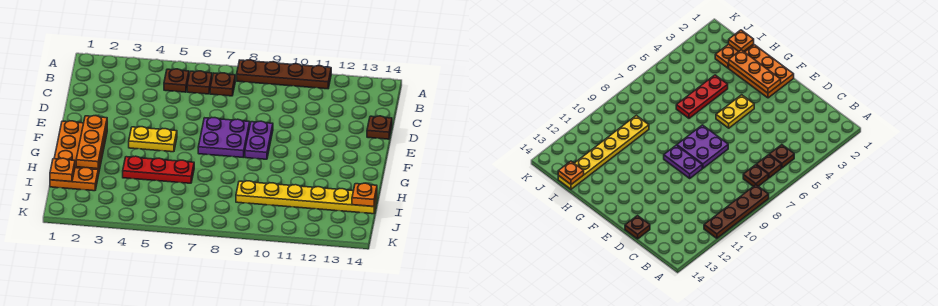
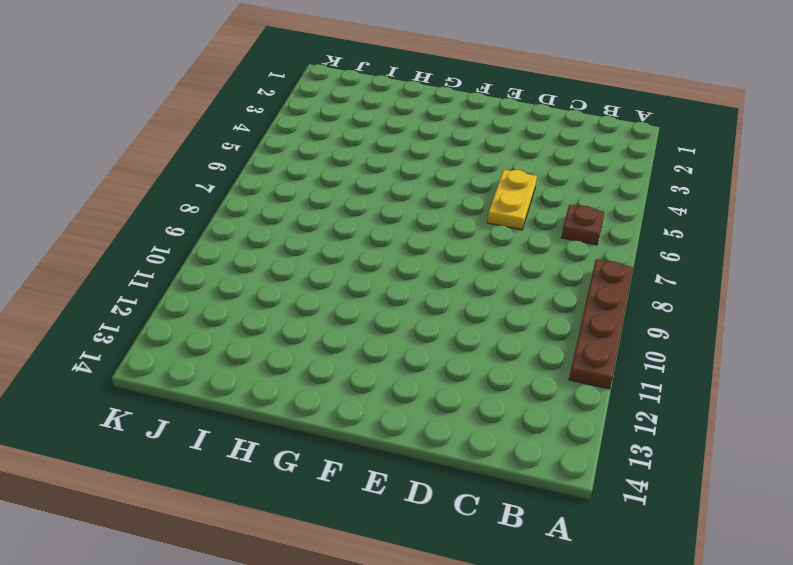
yellow plate D5:D6 level 1 -> yellow plate F4:F5 level 1
none -> brown plate B5 level 1
none -> brown plate B7 level 1
none -> brown plate D14 level 1

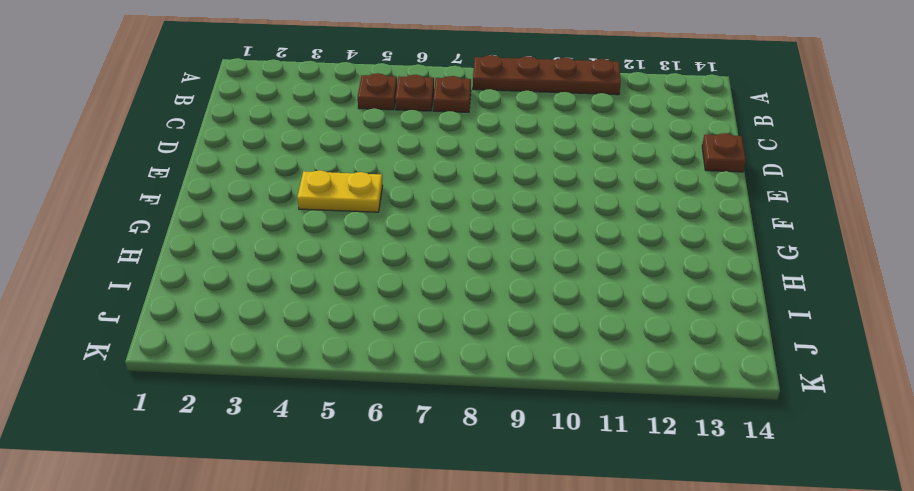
none -> purple plate E7:F8 level 1
none -> purple plate E9:F9 level 1
none -> orange plate F1:H2 level 1

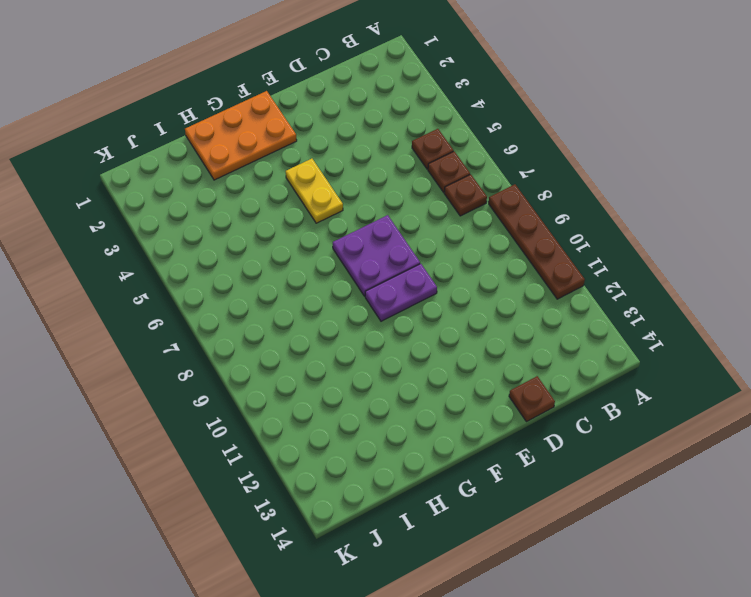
none -> red plate H4:H6 level 1
none -> orange plate I1:I2 level 1
none -> yellow plate I9:I14 level 1

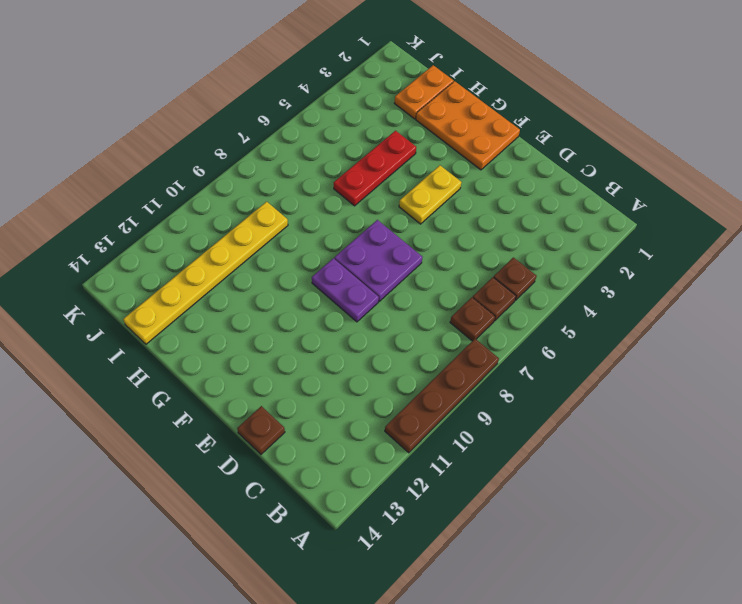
none -> orange plate F2:H2 level 2
none -> orange plate I1 level 2
none -> orange plate I14 level 2

